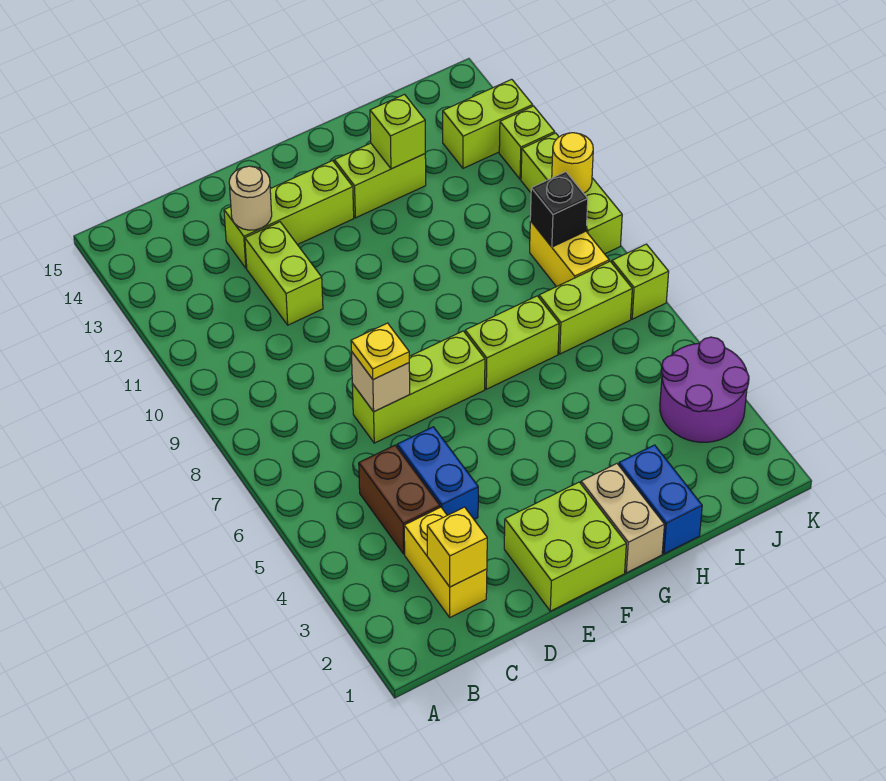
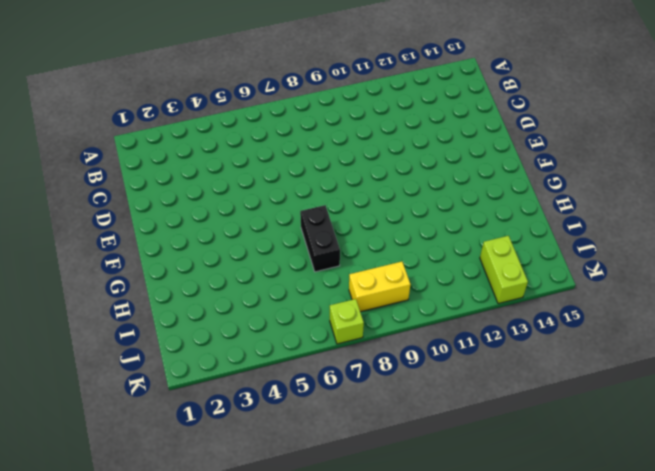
black brick G7:H7 level 1 -> lime brick G7:H7 level 1
none -> yellow brick C2:C3 level 1
none -> brown brick C4:C5 level 1
none -> blue brick D4:D5 level 1

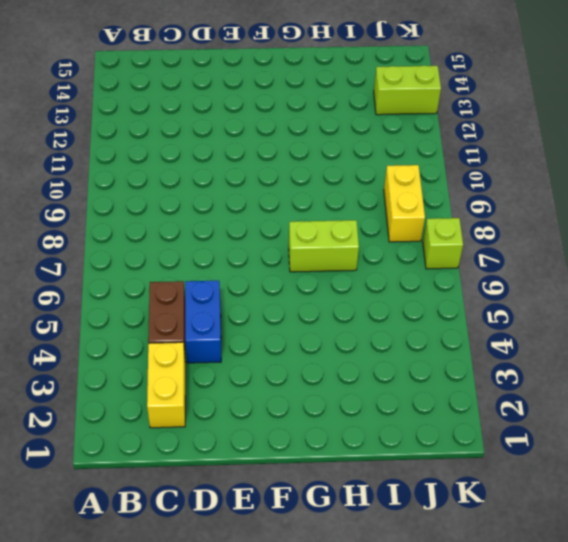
none -> lime brick D7:F7 level 1
none -> lime brick D11:D12 level 1
none -> lime brick D13:F13 level 1

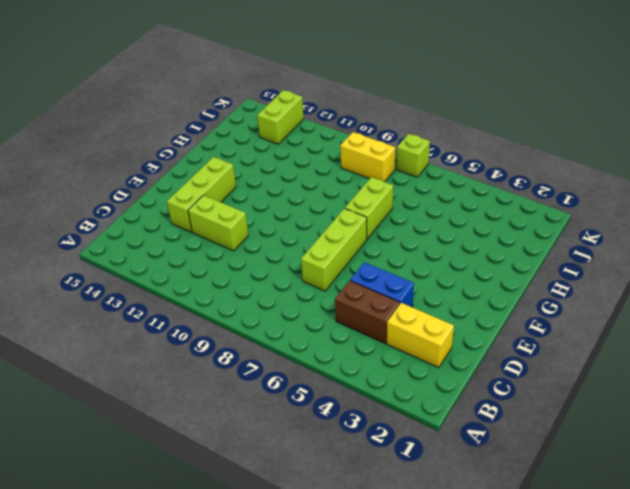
none -> lime brick E1:F2 level 1
none -> tan brick G1:G2 level 1
none -> lime brick G13:H13 level 1

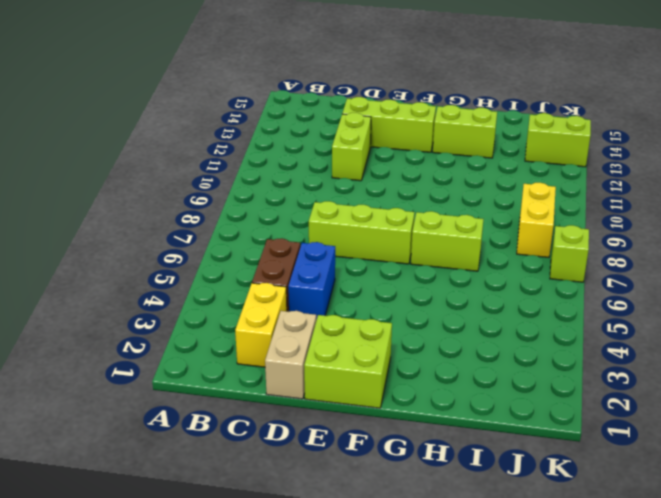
tan brick D1:D2 level 1 -> tan brick G1:G2 level 1
none -> blue brick H1:H2 level 1
none -> lime brick I7:J7 level 1
none -> purple round brick J3:K4 level 1

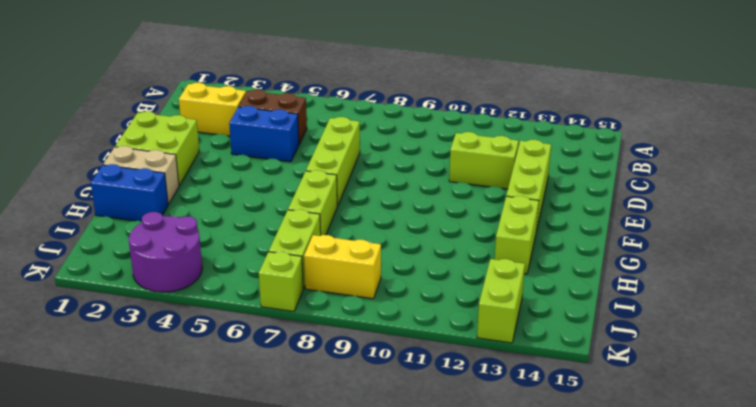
none -> lime brick K9:K11 level 1
none -> lime brick K12 level 1
none -> yellow brick C2 level 2

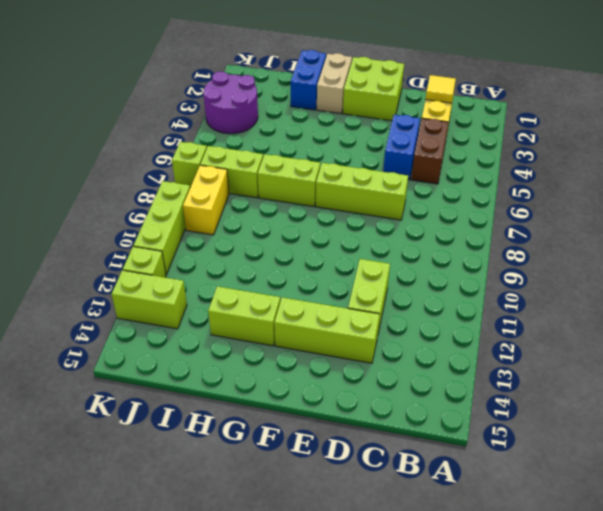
yellow tile C2 level 2 -> yellow brick C2 level 2
none -> tan brick D7 level 2
none -> tan round brick D13 level 2
none -> lime brick H13 level 2

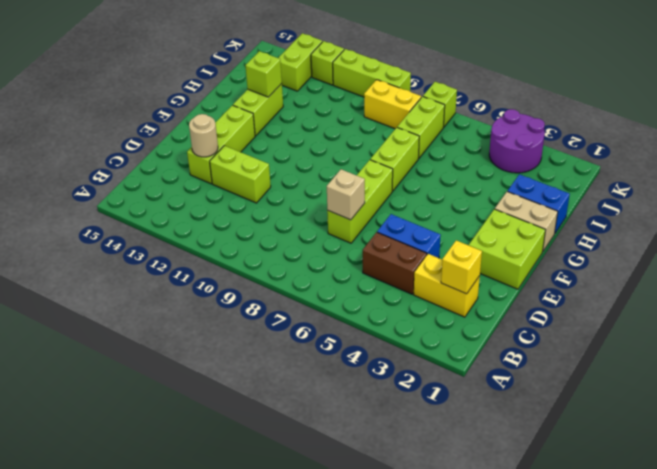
none -> black brick J9 level 2
none -> yellow round brick K10 level 2
none -> yellow plate D7 level 3

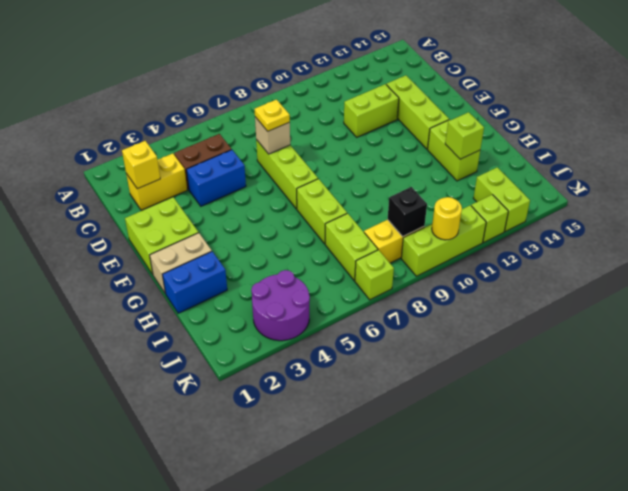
none -> tan round brick D13 level 2

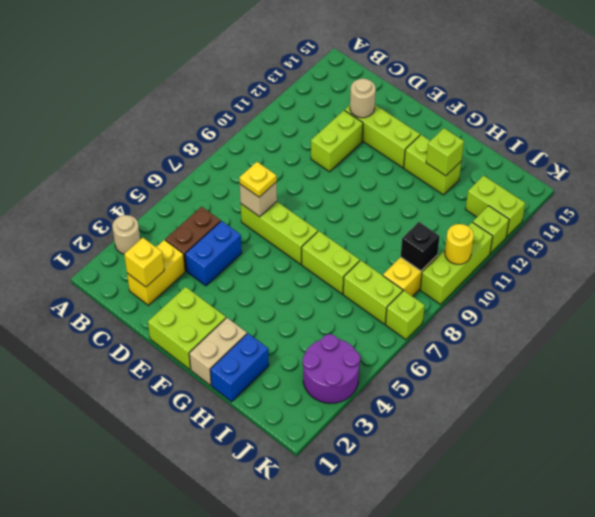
tan round brick A3 level 1 -> none

